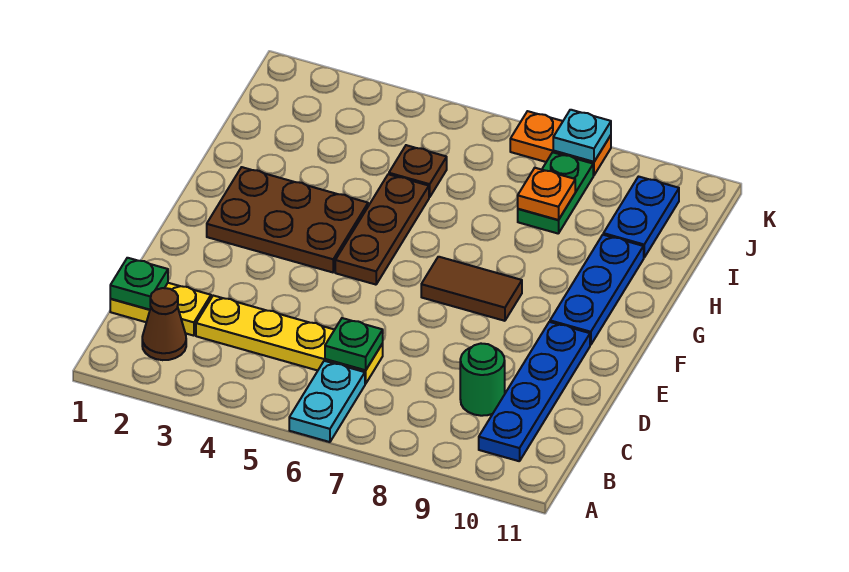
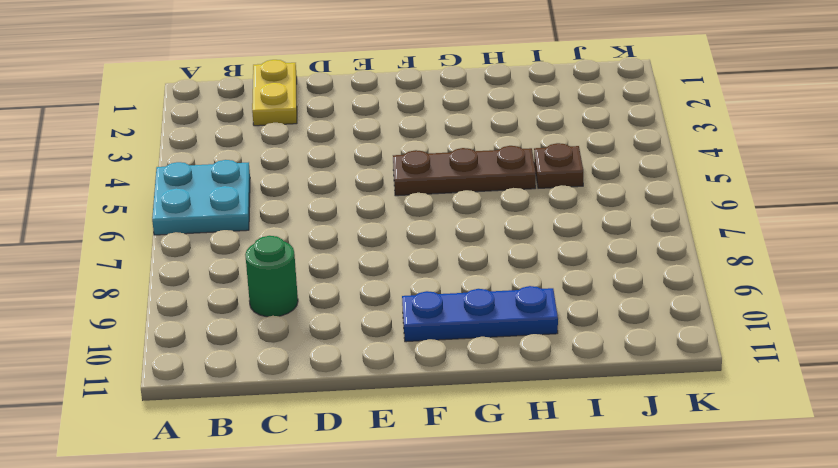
cyan plate A5:B6 level 1 -> cyan plate A6:B6 level 1
none -> brown cone B2 level 1
none -> blue plate B10:E10 level 1
none -> yellow plate C3:C6 level 1

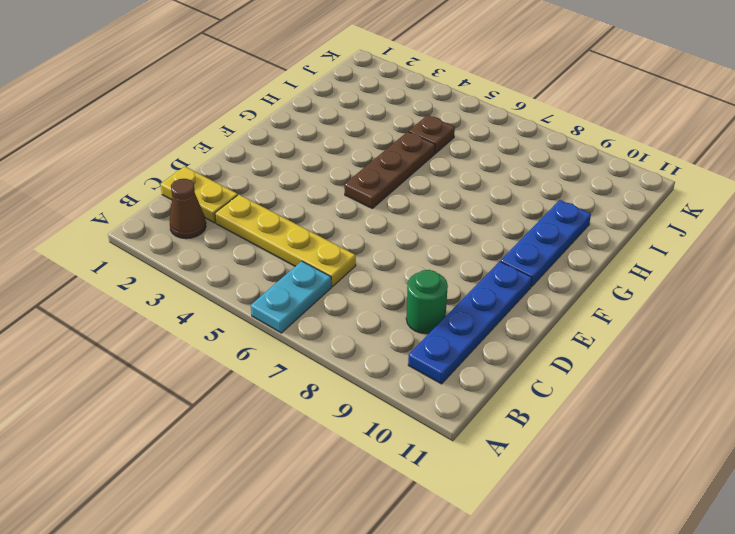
none -> brown plate F2:G4 level 1
none -> brown tile F7:F8 level 1
none -> green plate I8:J8 level 1

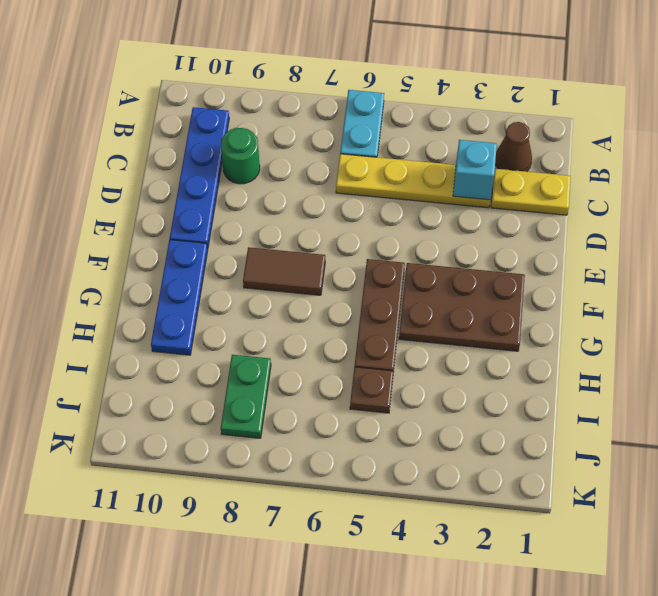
cyan brick C3 level 2 -> none
none -> blue plate I10:J10 level 1
none -> orange plate K7:K8 level 1
none -> green plate C1 level 2

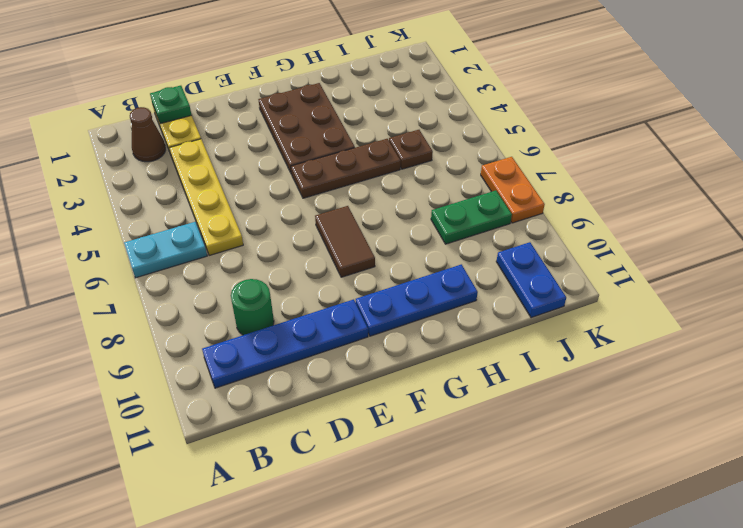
blue plate J10:J11 level 1 -> blue plate I10:J10 level 1
none -> green plate C6 level 2
none -> orange plate I8 level 2
none -> cyan plate K8 level 2

